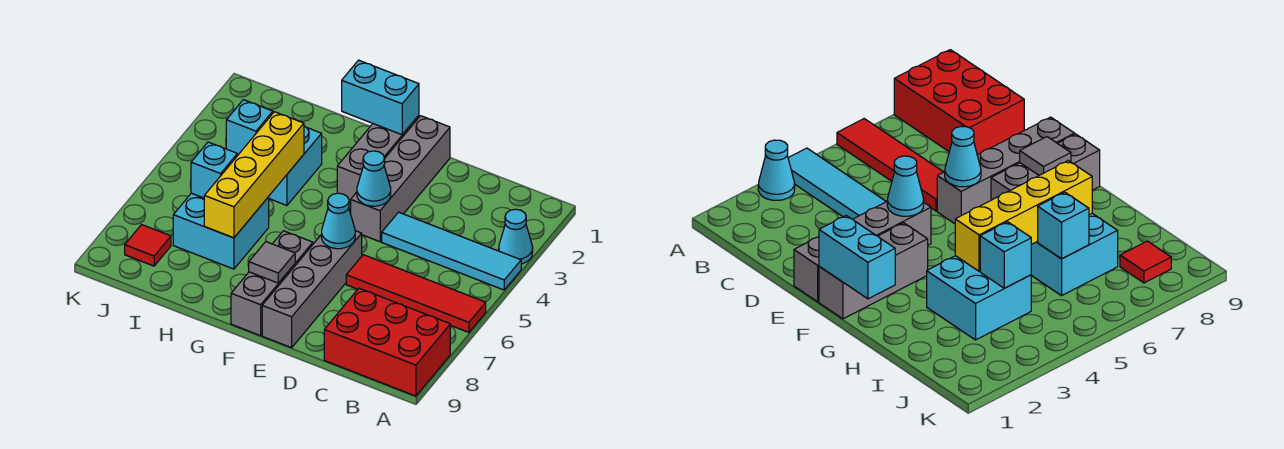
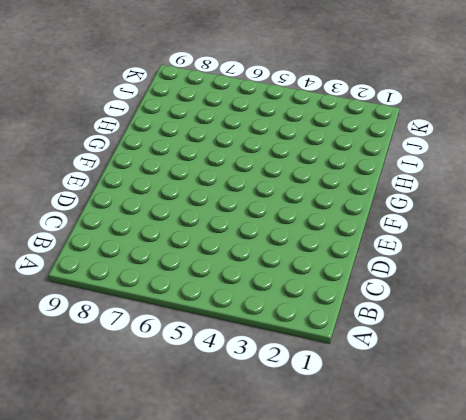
none -> cyan cone A3 level 1
none -> cyan tile A4:D4 level 1
none -> red tile A6:D6 level 1

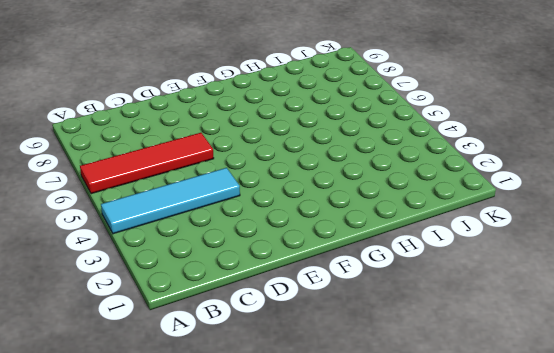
none -> cyan cone A3 level 1
none -> red brick A8:C9 level 1
none -> grey brick E1:E4 level 1

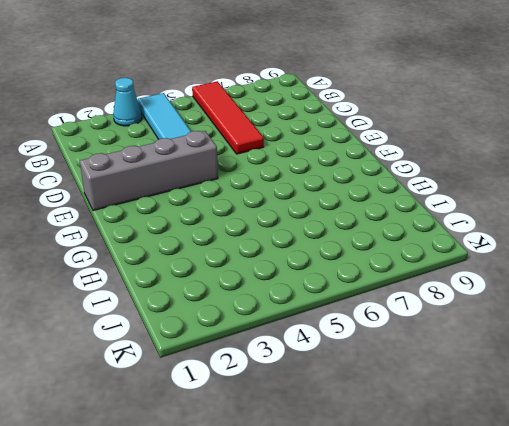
none -> red brick A8:C9 level 1
none -> grey brick E6:E9 level 1
none -> grey brick F1:F3 level 1

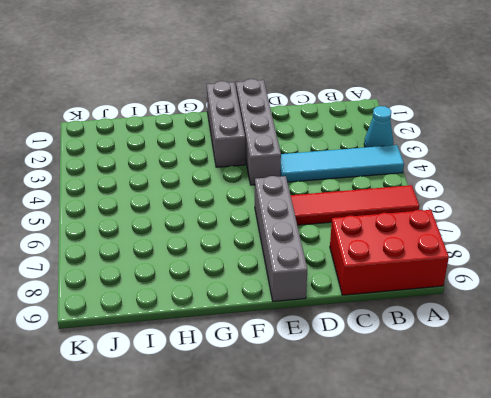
none -> grey brick F7:F9 level 1
none -> cyan brick H3:I4 level 1
none -> cyan brick H6:I7 level 1

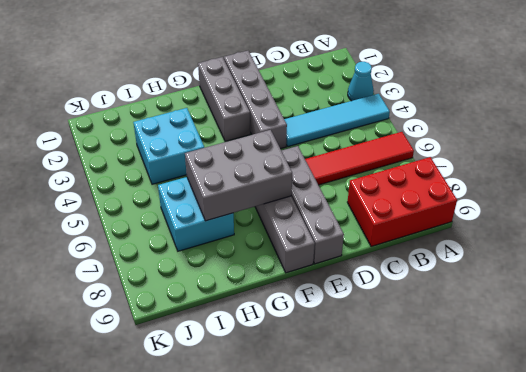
grey brick F6:H7 level 2 -> yellow brick H4:H7 level 2
none -> red tile J8 level 1
none -> cyan cone E4 level 2
none -> cyan cone E6 level 2

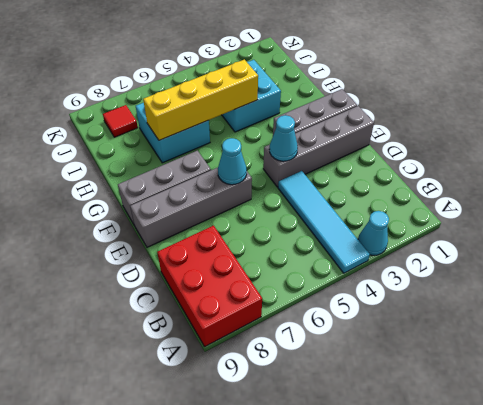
none -> red tile A6:D6 level 1
none -> cyan brick F1:G1 level 2
none -> grey tile F8 level 2

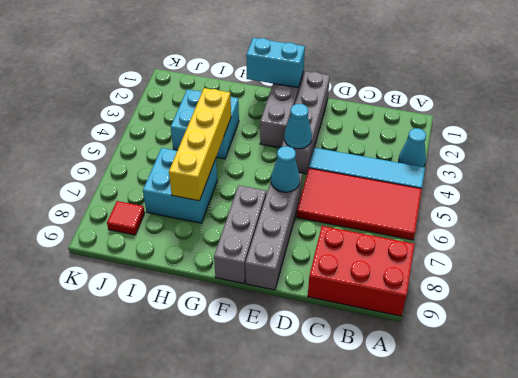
red tile A5:D6 level 1 -> red tile A6:D6 level 1
none -> grey tile F8 level 2
none -> cyan brick I4 level 2
none -> cyan brick I6 level 2

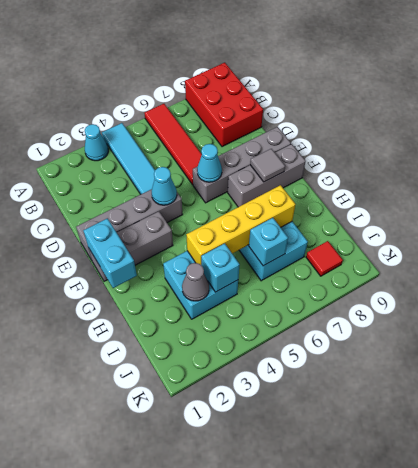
grey cone I3 level 2 -> none

